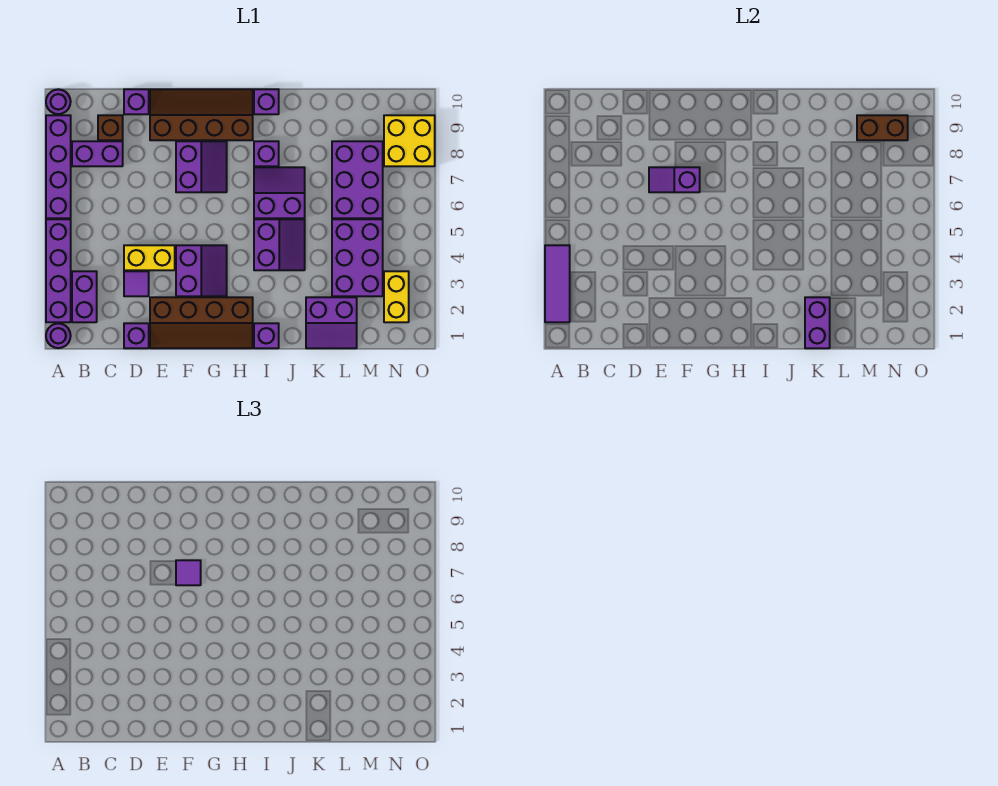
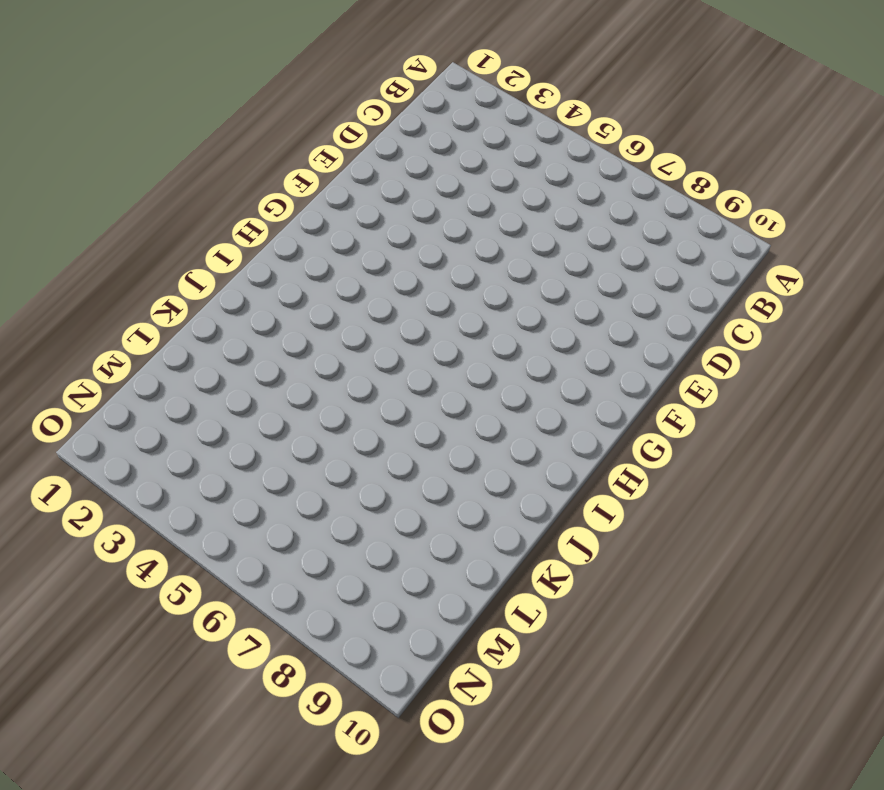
none -> purple round brick A1 level 1
none -> purple brick A2:A5 level 1
none -> purple brick A6:A9 level 1
none -> purple round brick A10 level 1

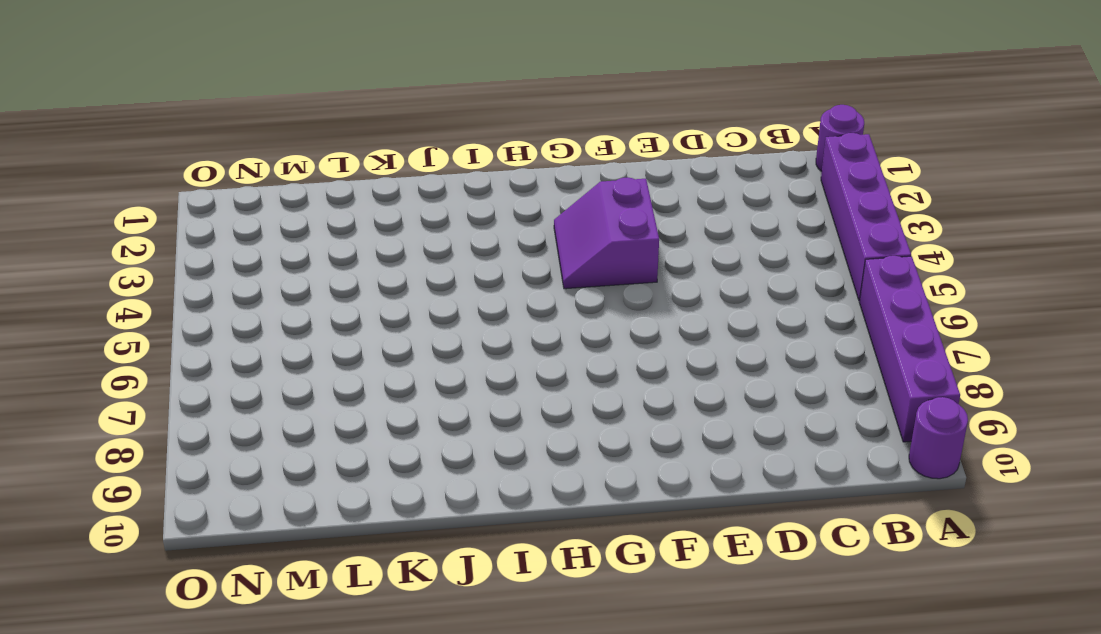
none -> purple brick B2:B3 level 1
none -> purple brick B8:C8 level 1
none -> brown brick C9 level 1
none -> purple brick D1 level 1

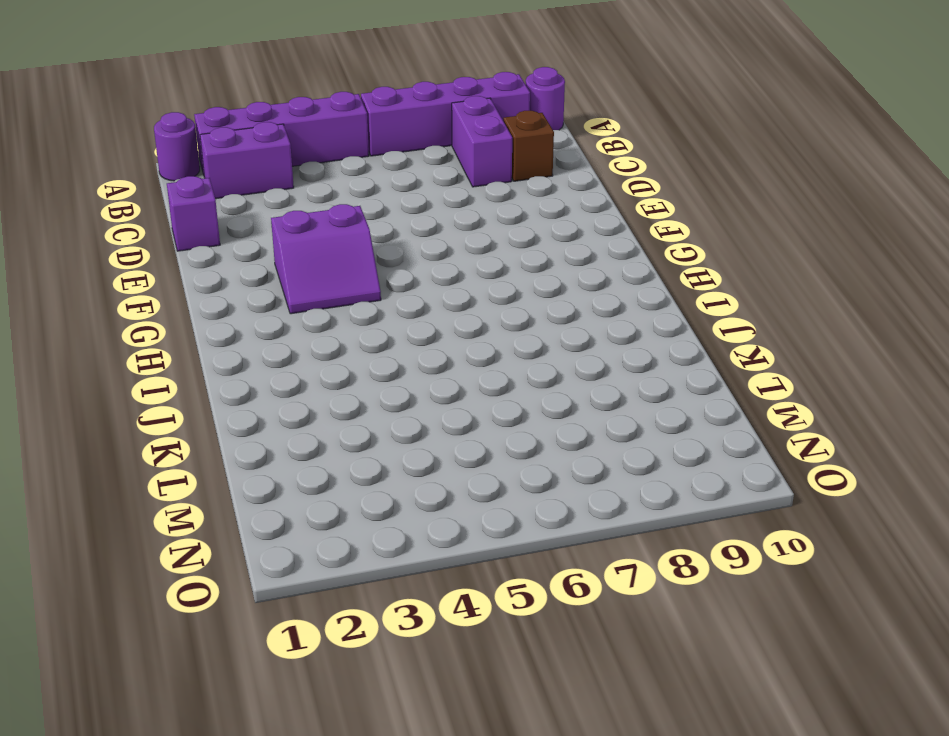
none -> purple tile D3 level 1
none -> yellow brick D4:E4 level 1
none -> purple brick D10 level 1
none -> brown slope E1:H2 level 1 top 2

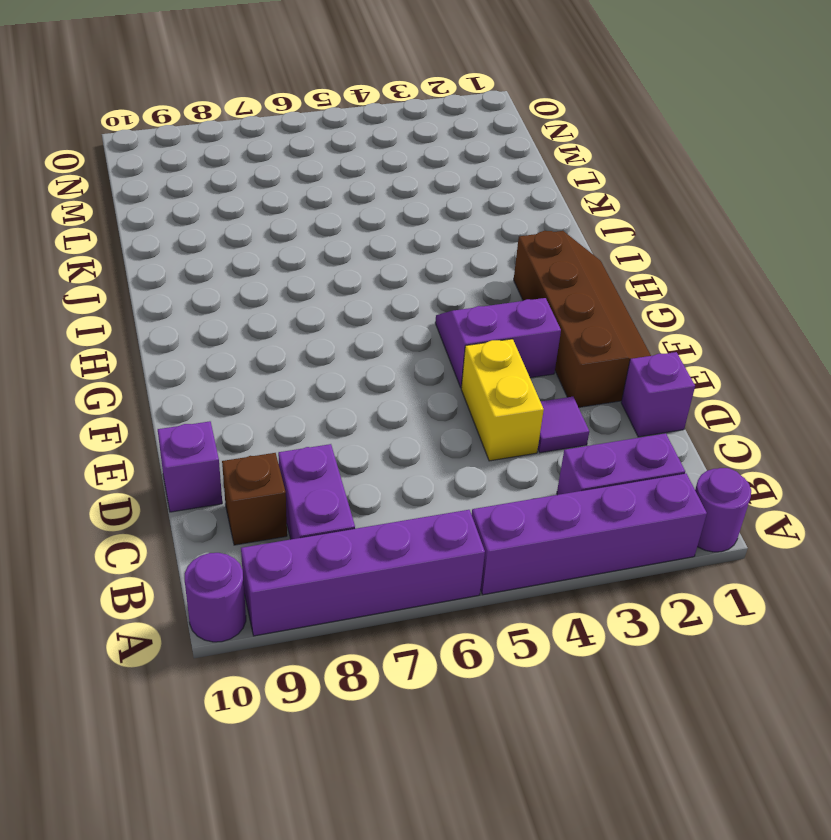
none -> brown slope E9:H10 level 1 top 9
none -> purple slope F7:G8 level 1 top F
none -> purple brick I1 level 1
none -> purple slope I4:J5 level 1 top I

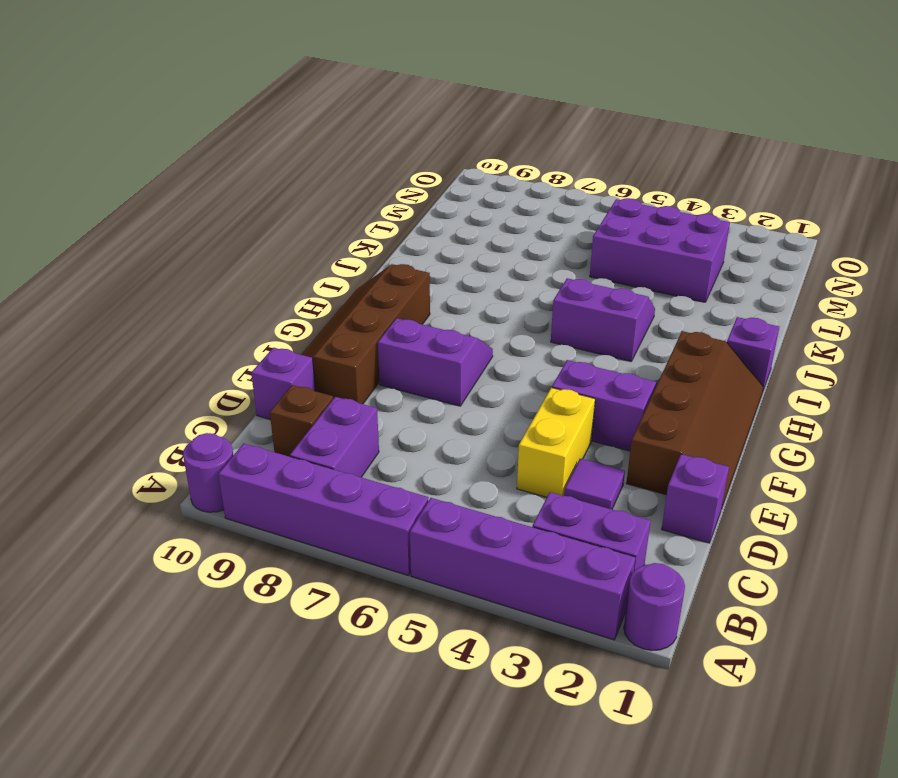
none -> purple slope I6:J7 level 1 top 6
none -> purple brick I8 level 1
none -> purple brick I10 level 1
none -> purple slope K1:L2 level 1 top 2

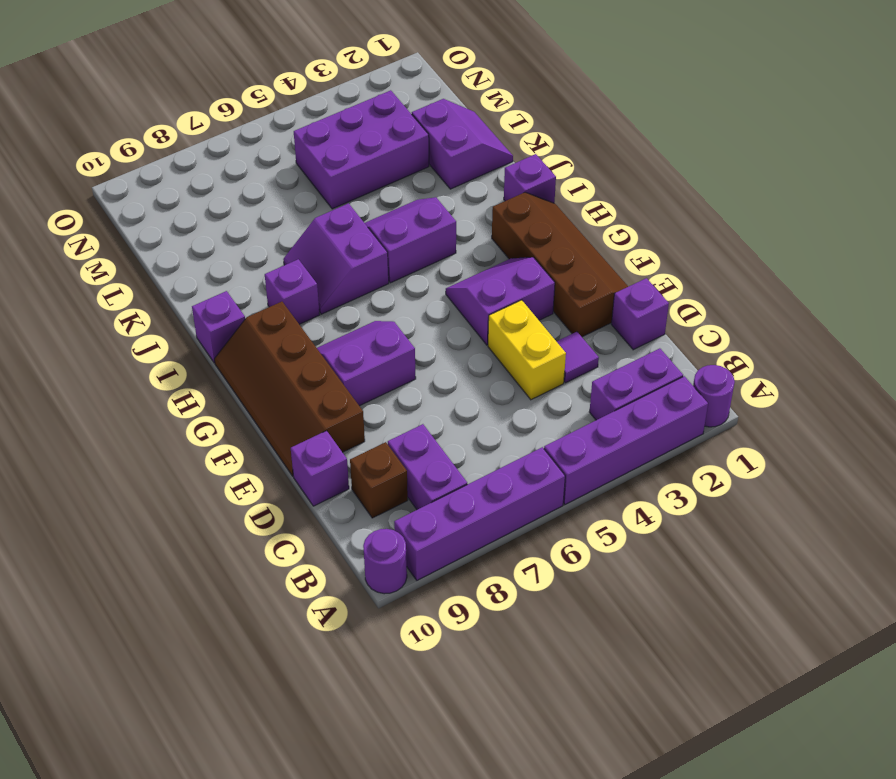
none -> purple brick L6:M8 level 1
none -> yellow brick N2:N3 level 1
none -> yellow brick N8:O9 level 1
none -> purple tile A2:A4 level 2

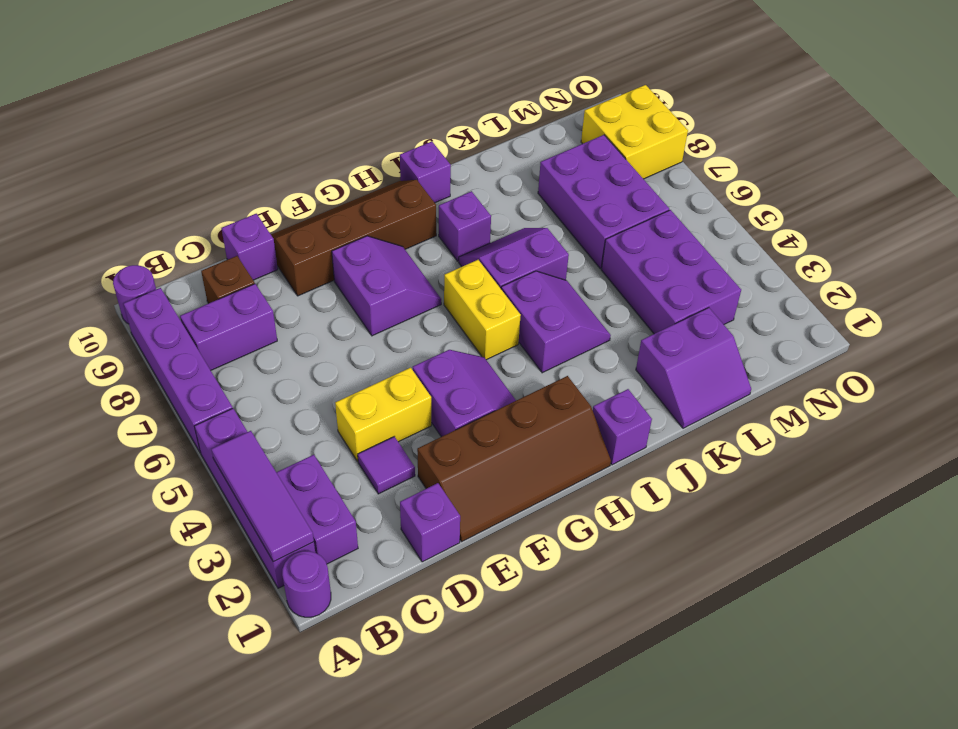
yellow brick H5:H6 level 1 -> yellow brick N2:N3 level 1
none -> purple slope E7:F7 level 2 top F
none -> purple brick K1:K2 level 2
none -> brown brick M9:N9 level 2
none -> purple tile F7 level 3

